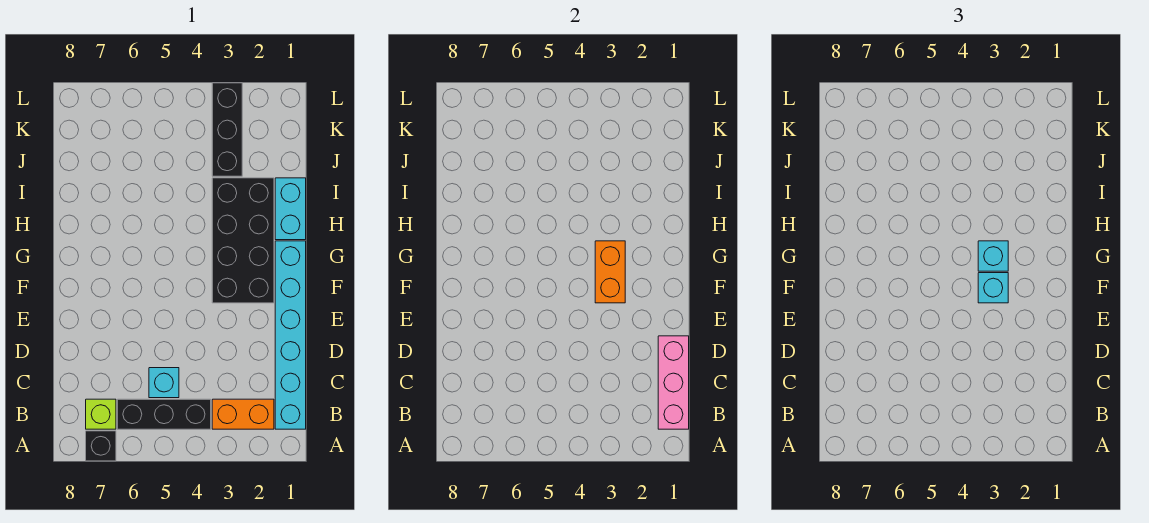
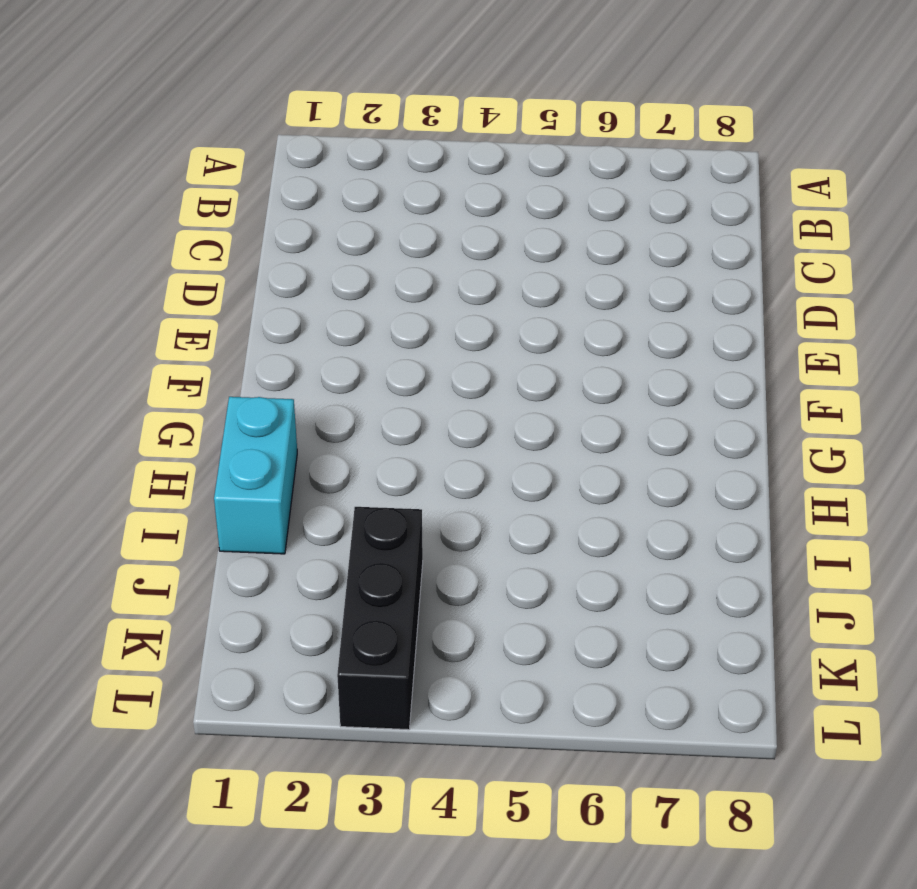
none -> black brick A7 level 1
none -> cyan brick B1:G1 level 1
none -> orange brick B2:B3 level 1

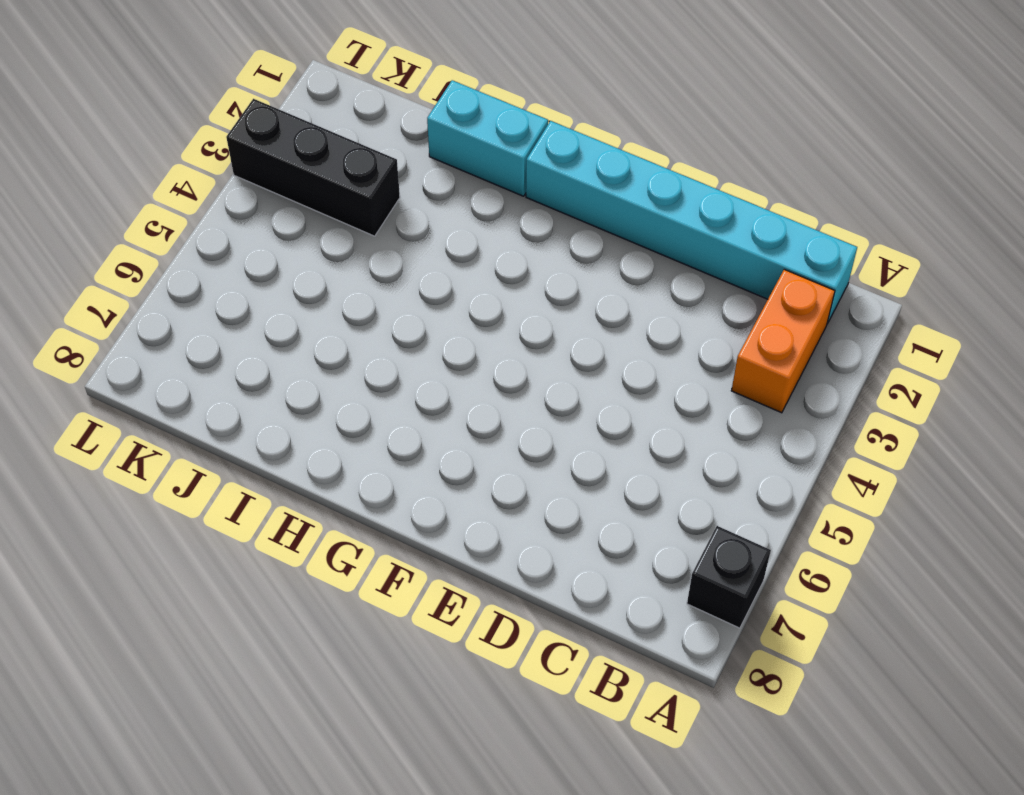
none -> black brick B4:B6 level 1
none -> lime brick B7 level 1
none -> cyan brick C5 level 1

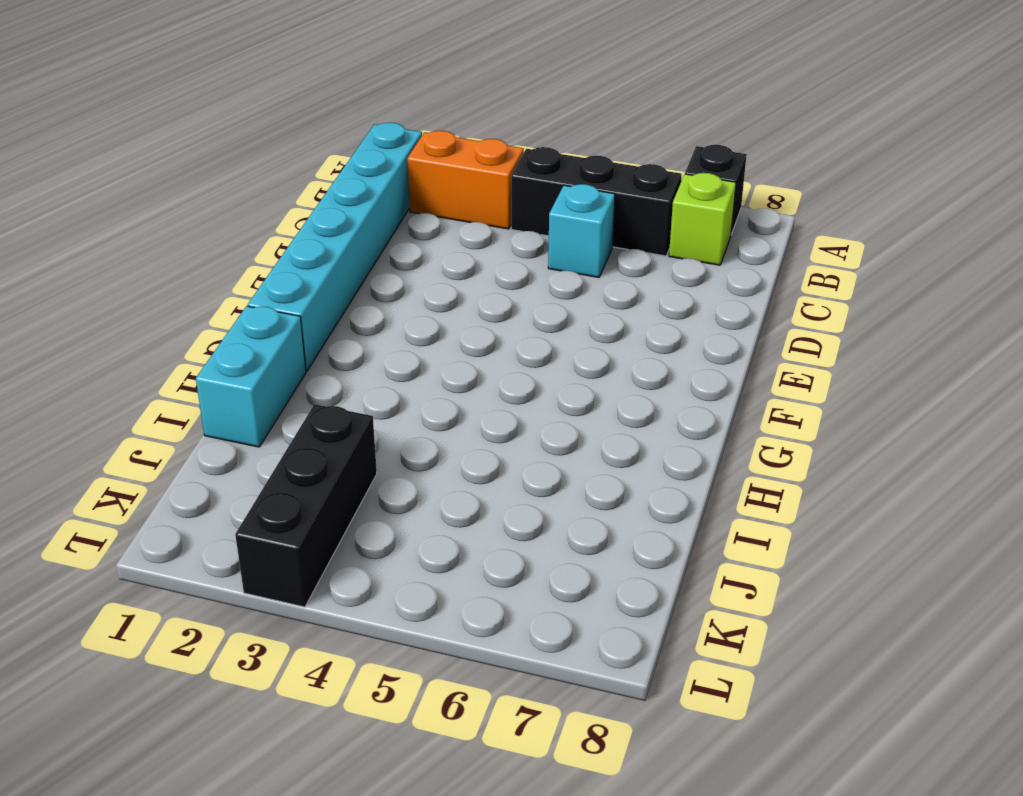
none -> black brick F2:I3 level 1
none -> pink brick B1:D1 level 2
none -> orange brick F3:G3 level 2

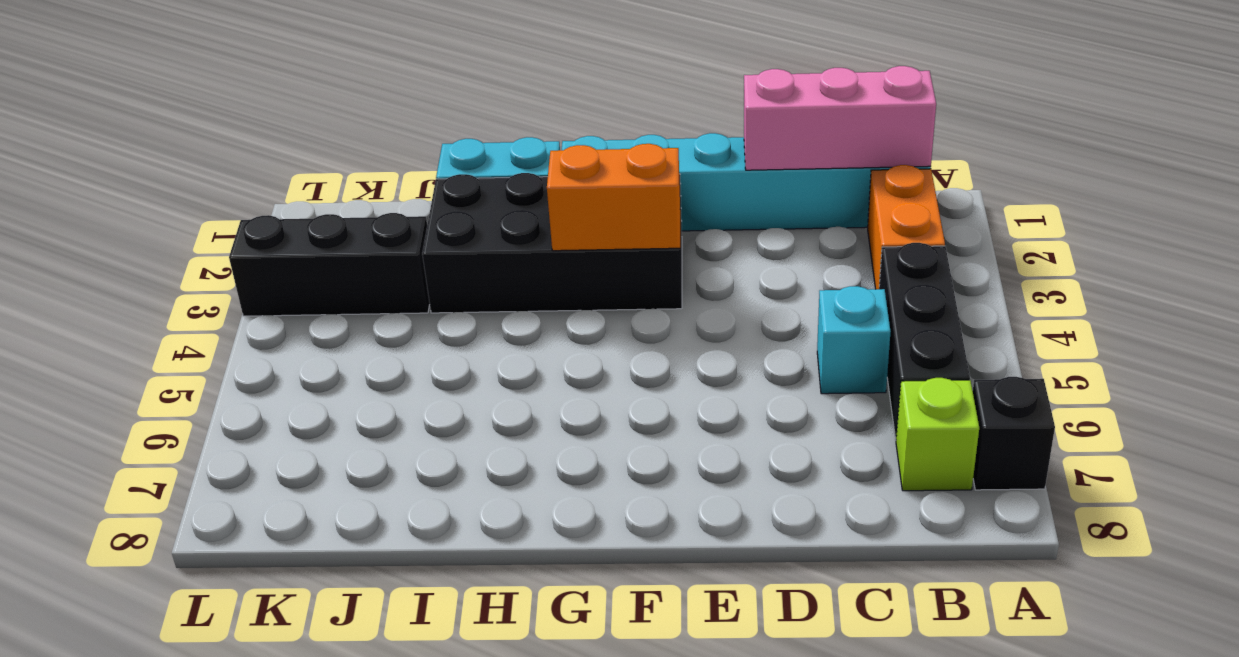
none -> cyan brick F3 level 3
none -> cyan brick G3 level 3

